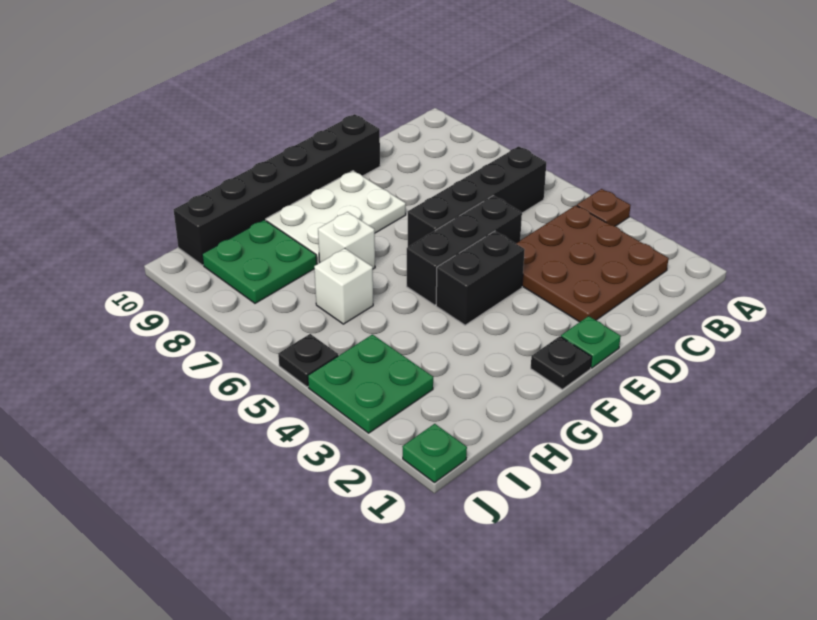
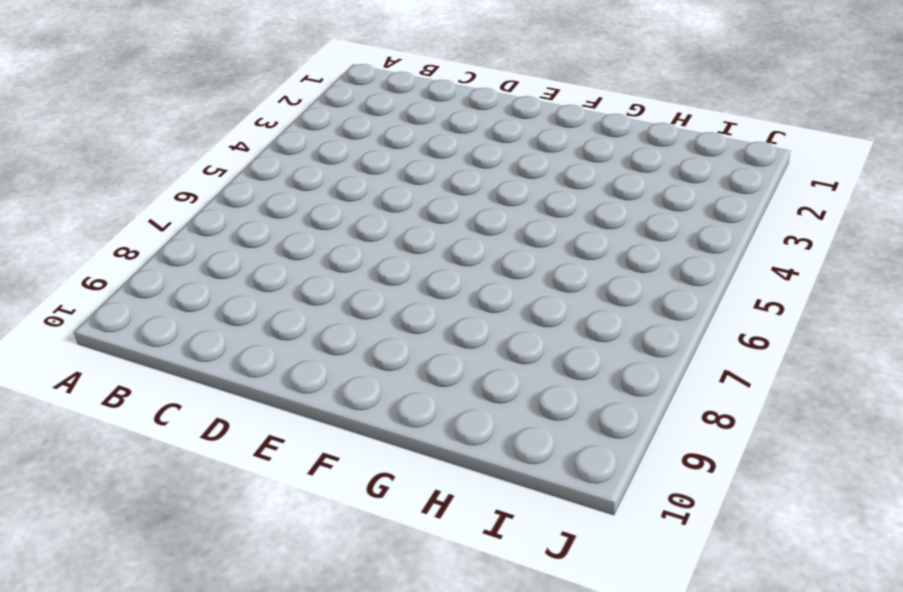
none -> brown plate A4 level 1
none -> brown plate B2:D4 level 1
none -> black brick B6:E6 level 1

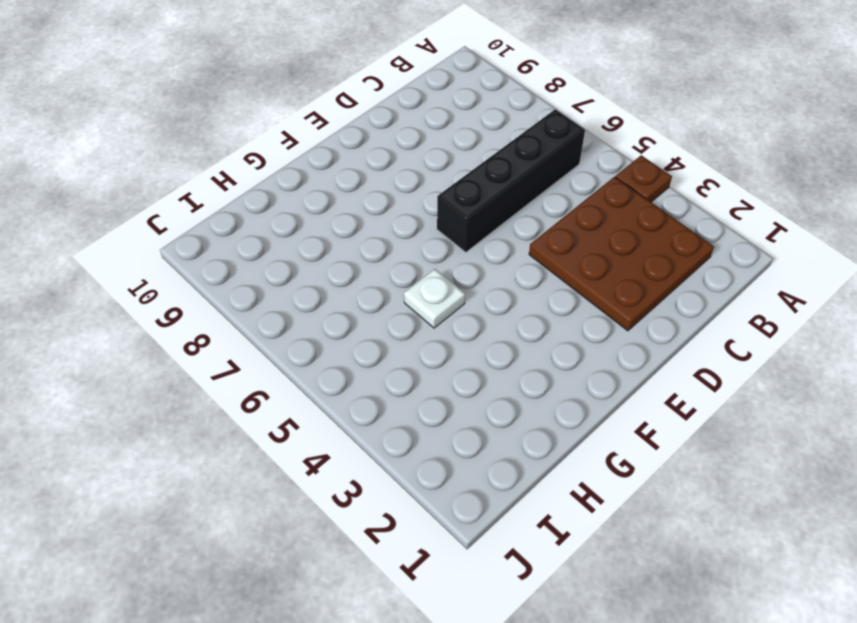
white plate G5 level 1 -> none
none -> black brick D5:F5 level 1
none -> black brick D10:I10 level 1
none -> green plate E1 level 1

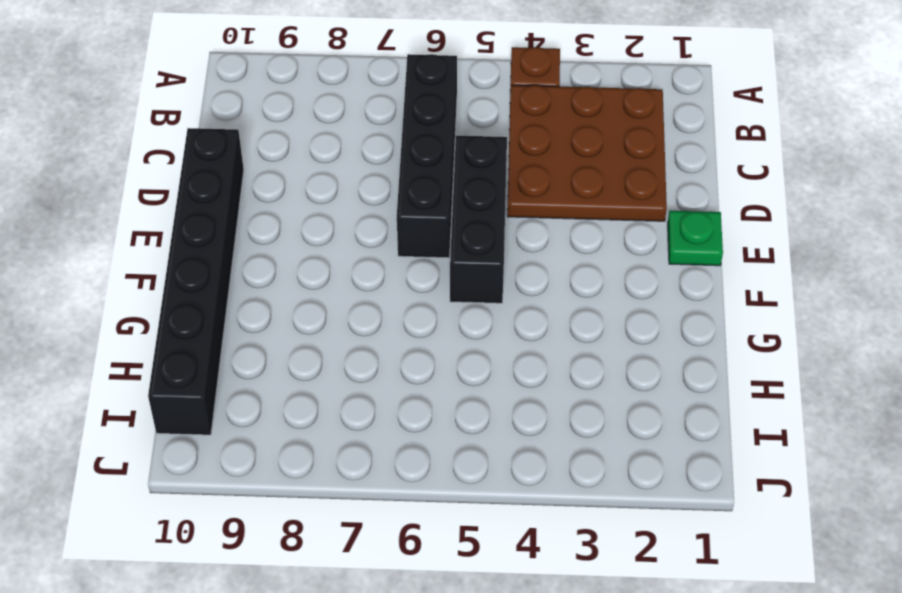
none -> black brick E4:F4 level 1
none -> white plate E8:G9 level 1
none -> black plate F1 level 1

